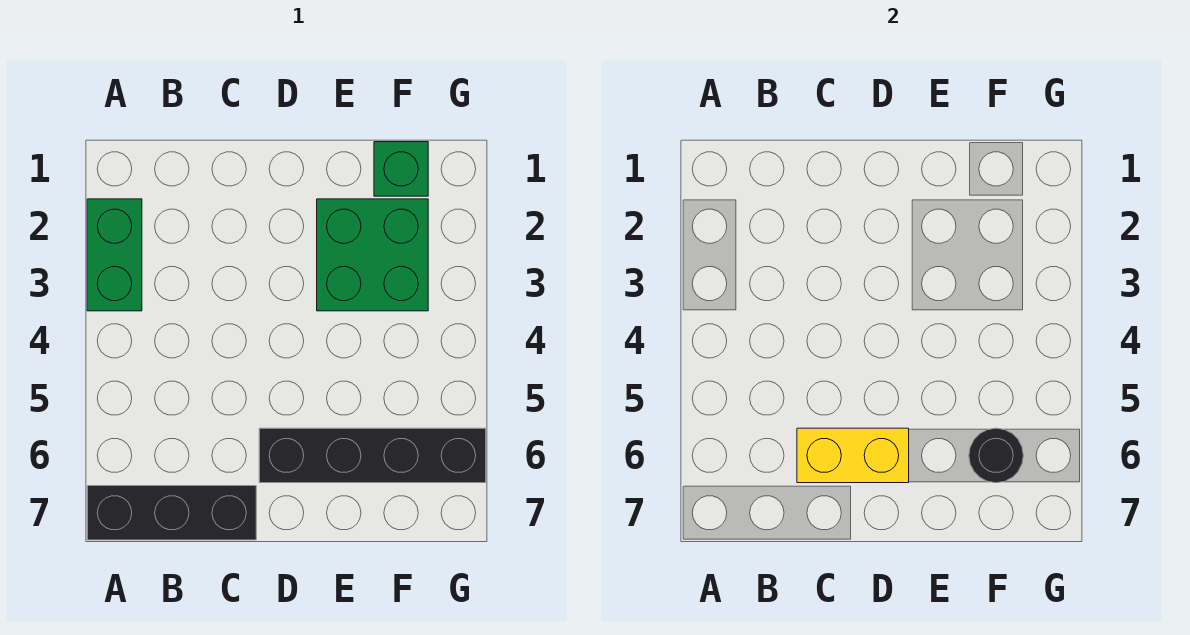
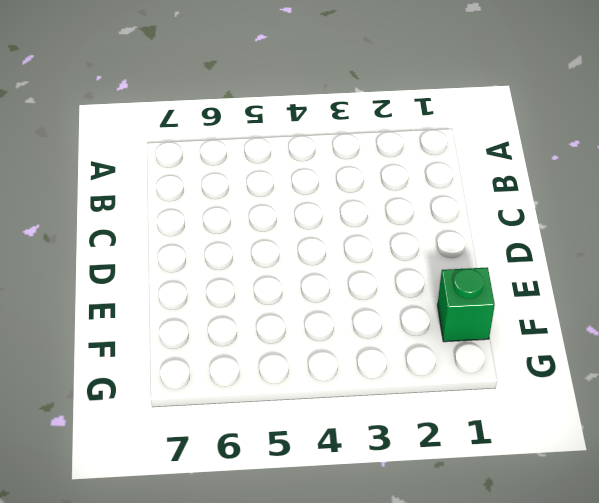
none -> green brick A2:A3 level 1
none -> black brick A7:C7 level 1

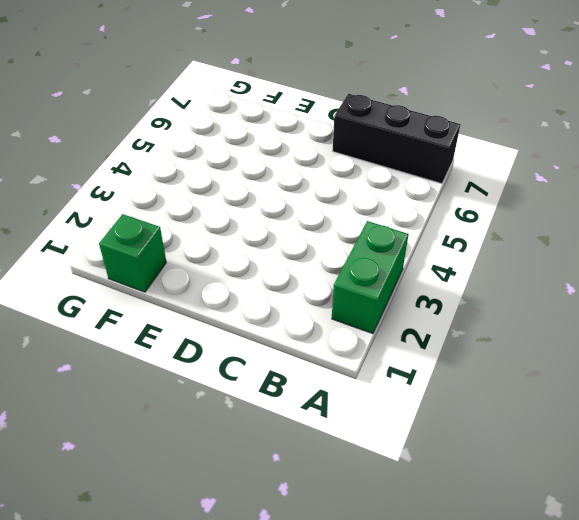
none -> black brick D6:G6 level 1
none -> green brick E2:F3 level 1

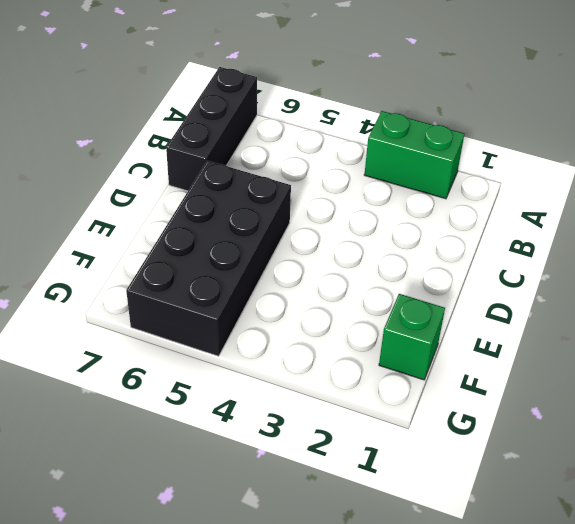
black brick D5:G6 level 1 -> black brick D6:G6 level 1
none -> green brick E2:F3 level 1
none -> yellow brick C6:D6 level 2

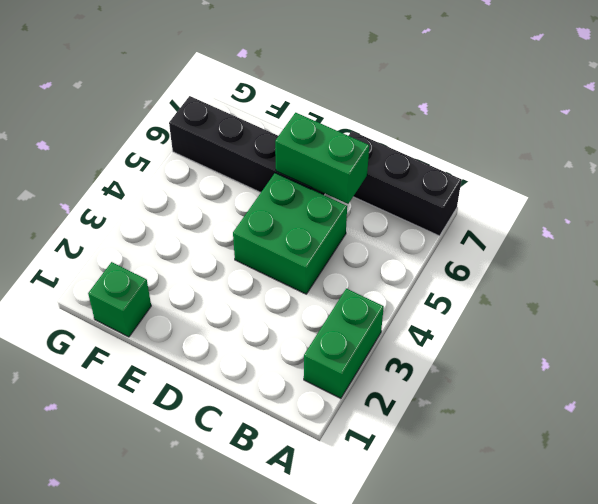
green brick C4:D5 level 1 -> green brick E2:F3 level 1
green brick C6:D6 level 2 -> yellow brick C6:D6 level 2
none -> black round brick F6 level 2

